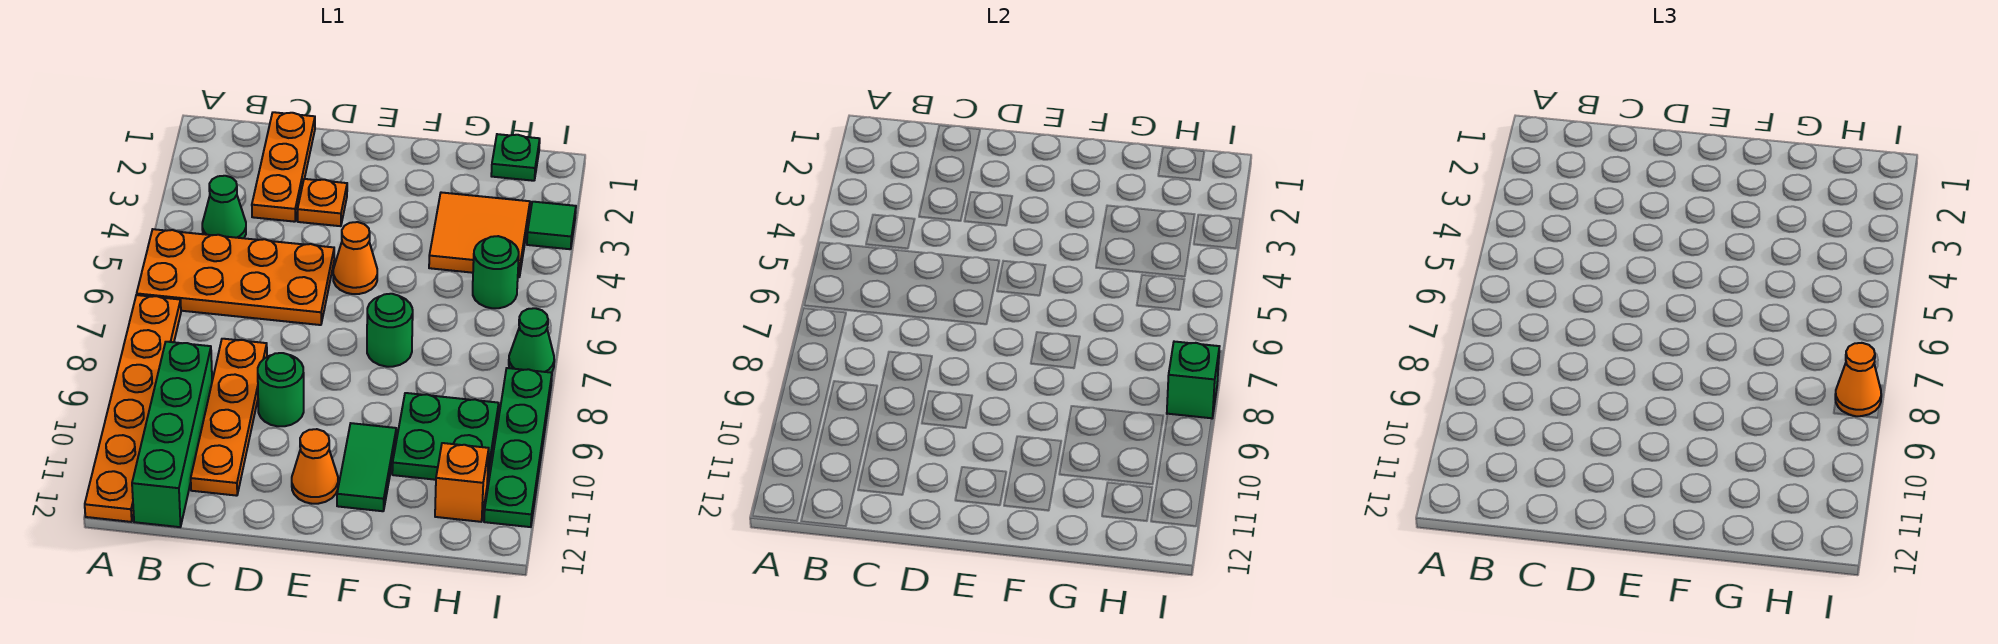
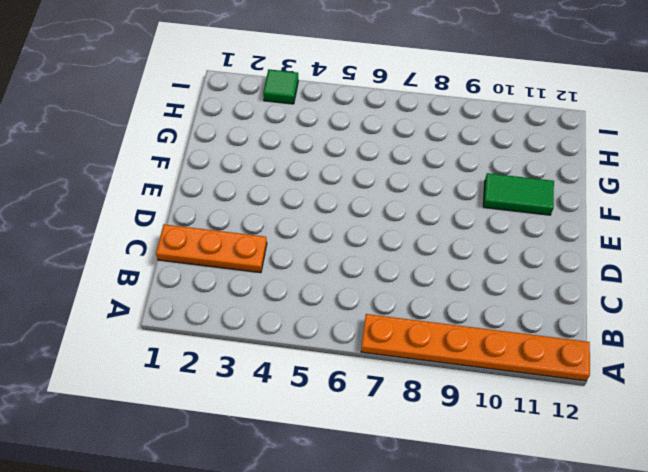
none -> orange plate A5:D6 level 1
none -> green cone B4 level 1
none -> green brick B9:B12 level 1

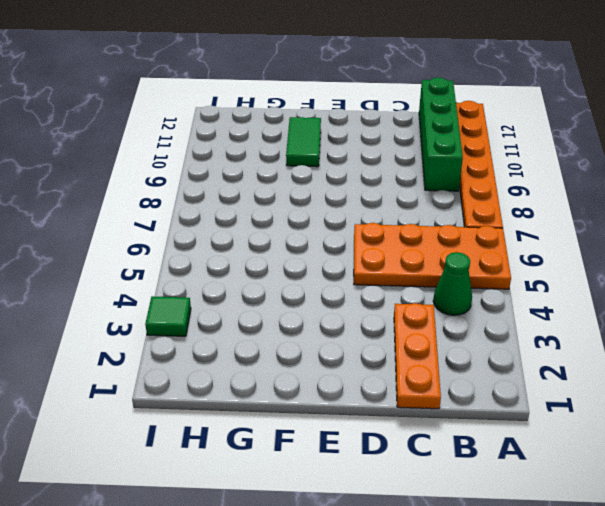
none -> orange plate C8:C11 level 1
none -> orange plate D3 level 1
none -> green round brick D9 level 1

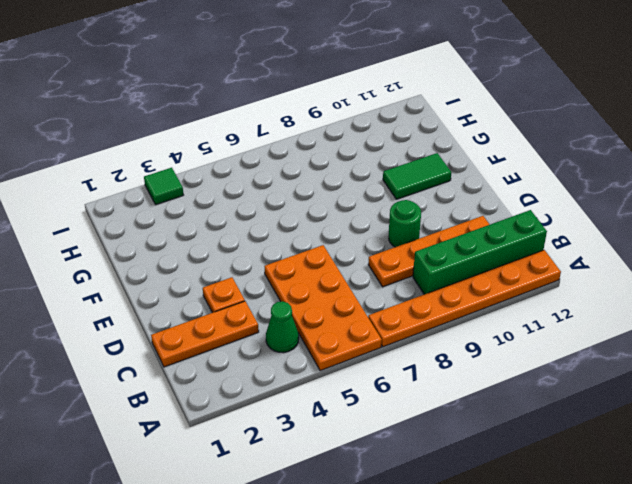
none -> orange cone E5 level 1
none -> orange cone E11 level 1
none -> green round brick F7 level 1

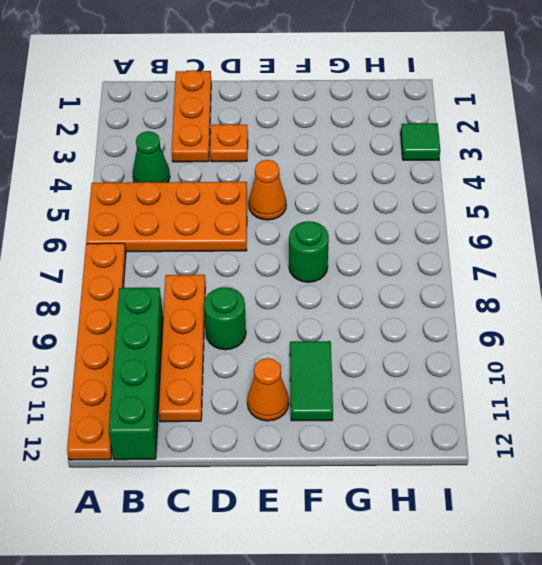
none -> orange tile G3:H4 level 1
none -> green plate G9:H10 level 1
none -> green plate H1 level 1

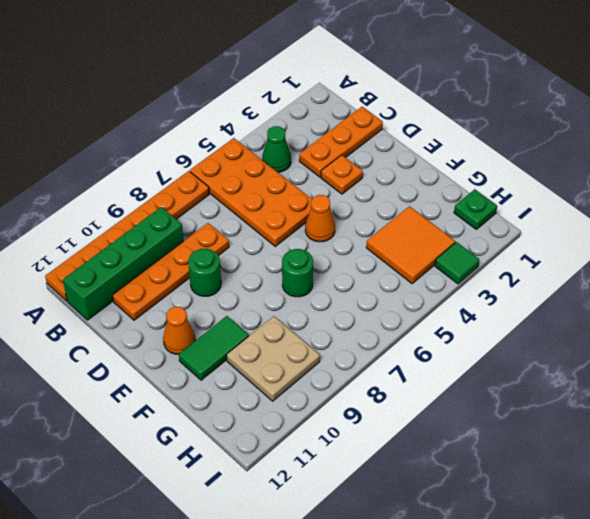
tan plate G9:H10 level 1 -> green plate G9:H10 level 1
none -> green round brick H5 level 1
none -> orange brick H11 level 1
none -> green cone I7 level 1

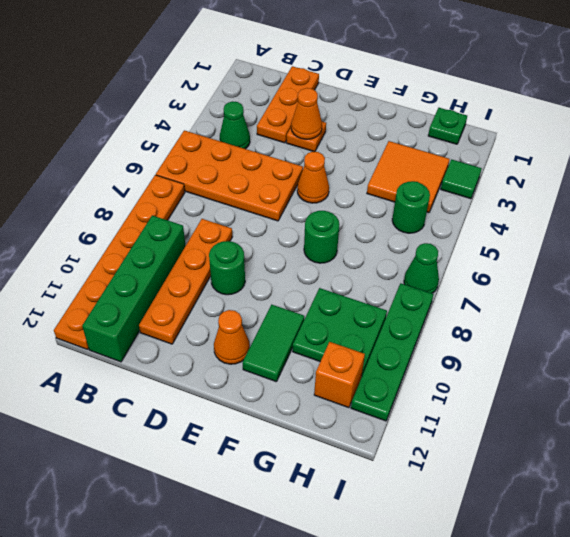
orange cone D3 level 2 -> orange cone I8 level 3
none -> green brick I8 level 2

